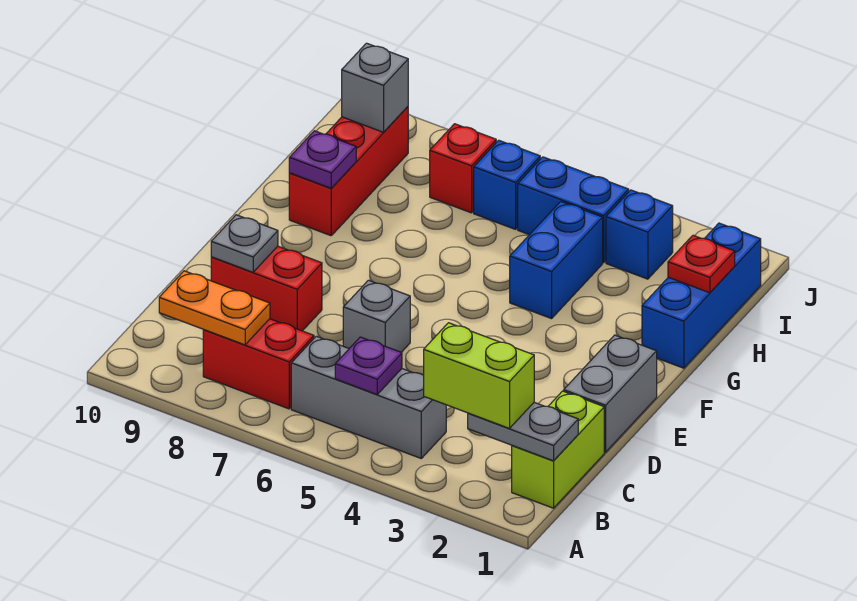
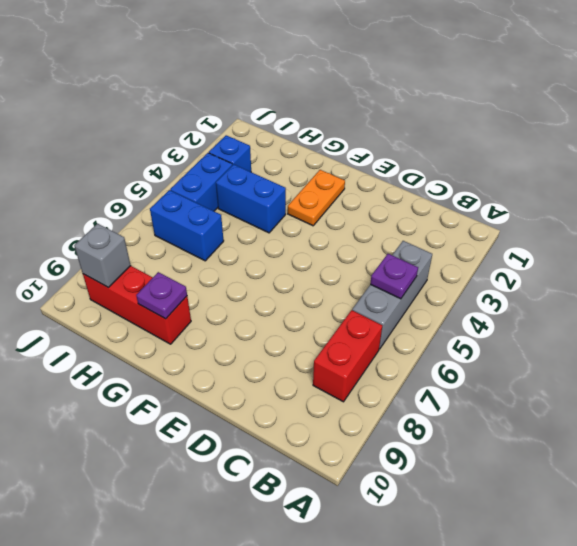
orange plate F2:F3 level 1 -> orange plate B8:B9 level 2
blue brick H6:I6 level 1 -> blue brick I6 level 1
none -> lime brick B1:C1 level 1
none -> grey brick D1:E1 level 1
none -> grey brick D6 level 1

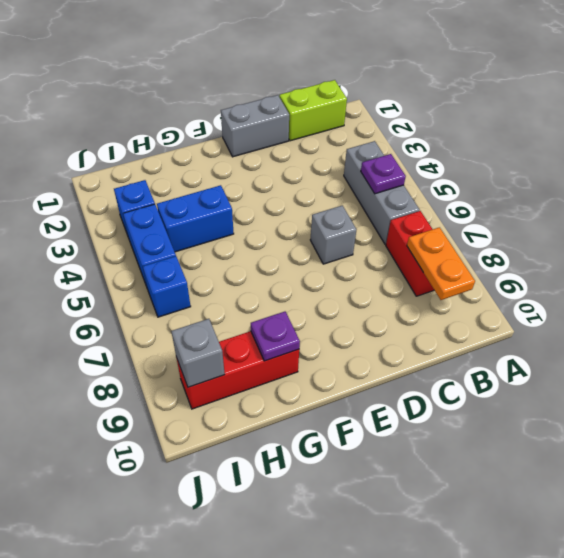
none -> red brick D8:D9 level 1
none -> blue brick G1:I1 level 1
none -> red brick I7 level 1

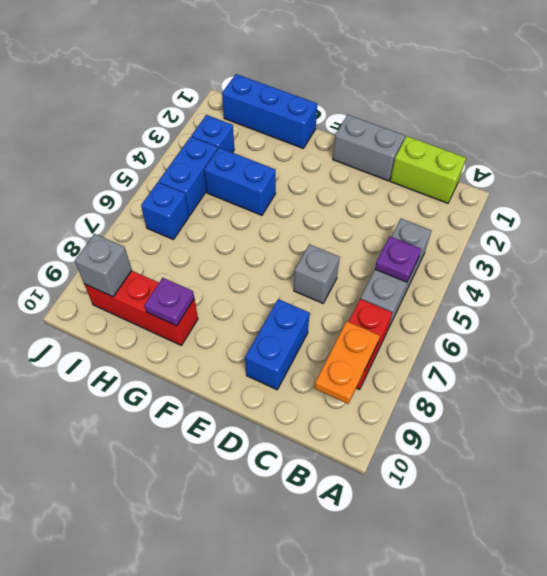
blue brick D8:D9 level 1 -> red brick D8:D9 level 1
none -> red brick I7 level 1
none -> grey plate B1:B2 level 2
none -> grey plate D9 level 2

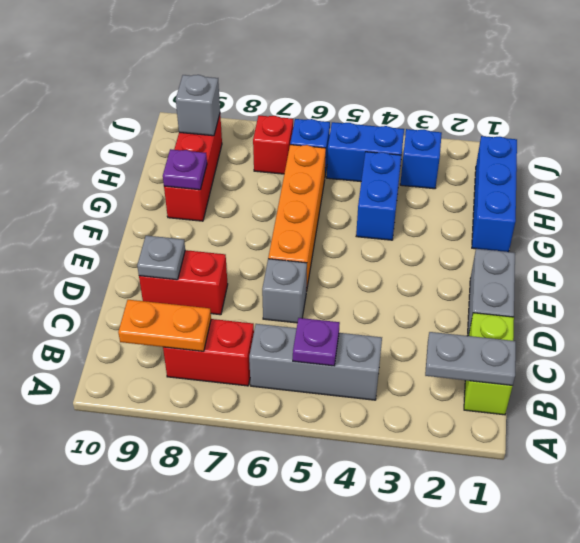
orange brick E6:H6 level 1 -> none
none -> red plate H1 level 2
none -> lime brick B2:B3 level 3

